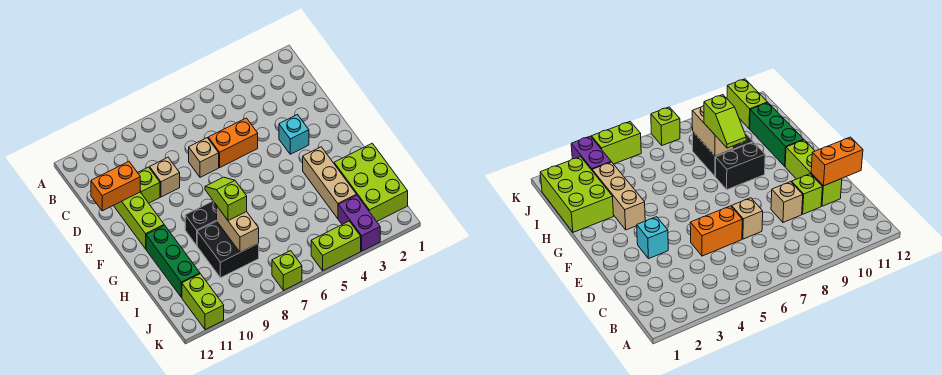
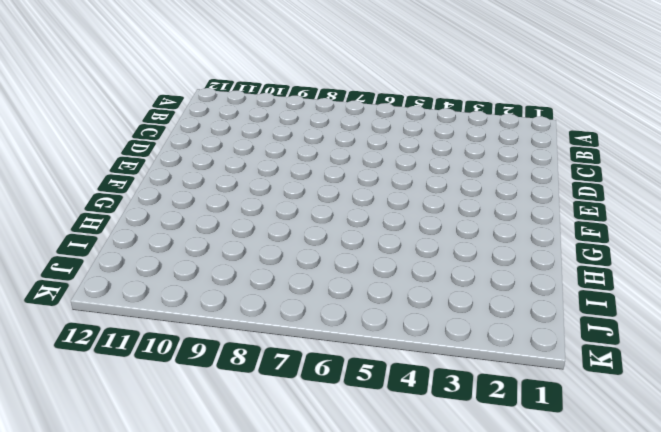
none -> orange brick D5:D6 level 1
none -> tan brick D7 level 1
none -> tan brick D9 level 1

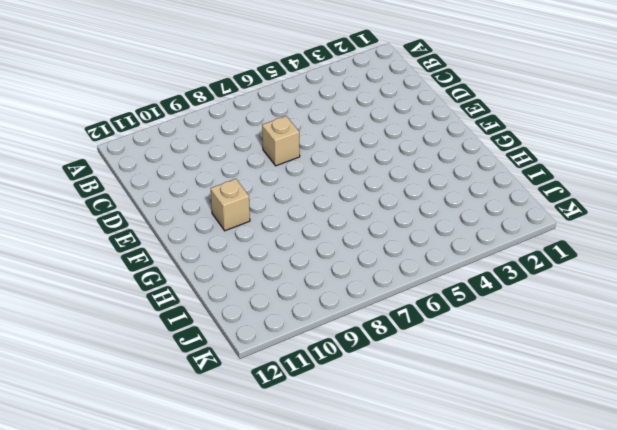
tan brick F10 level 1 -> tan brick D9 level 1
none -> orange brick D5:D6 level 1
none -> lime brick D10 level 1
none -> lime brick D11:F11 level 1

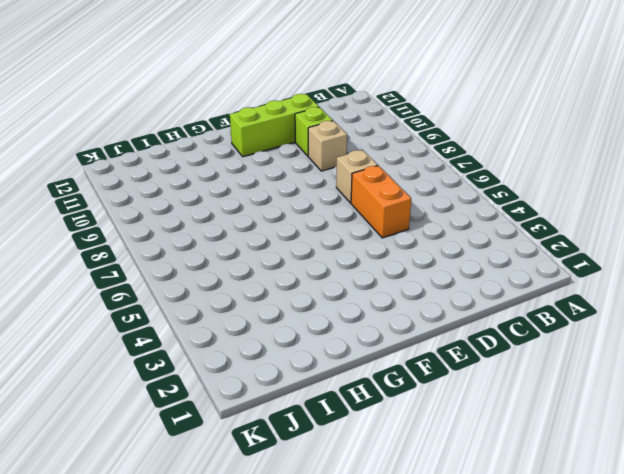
none -> cyan brick E3 level 1
none -> tan brick G3:I3 level 1
none -> black brick G8:G9 level 1

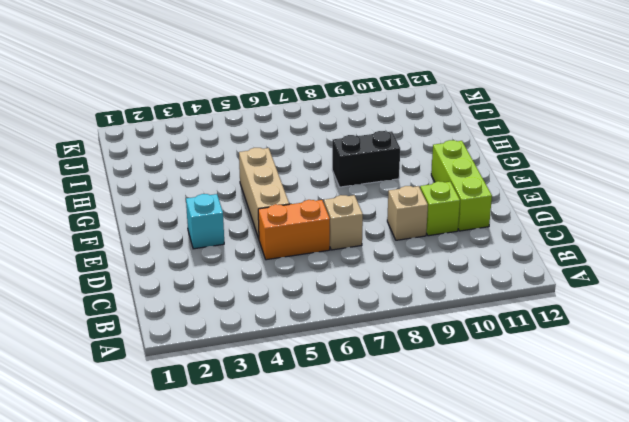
tan brick E5:G5 level 1 -> tan brick G3:I3 level 1
none -> green brick G11:I11 level 1
none -> lime brick H1:J2 level 1
none -> black brick H8:I9 level 1

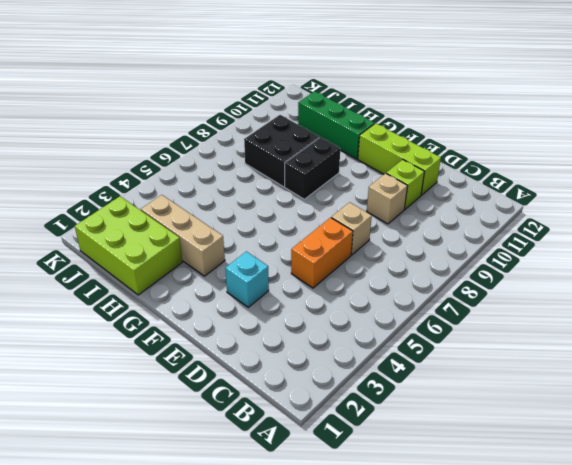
none -> purple brick J3:K3 level 1
none -> lime brick J11:K11 level 1
none -> lime brick K4:K5 level 1

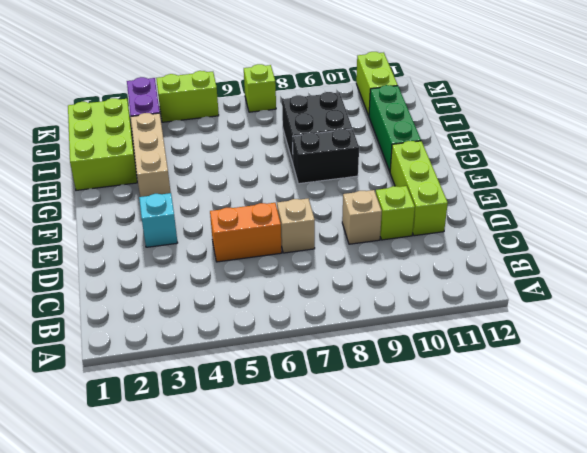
none -> orange brick D11:D12 level 2
none -> tan brick H8:I8 level 2
none -> lime slope G8:H8 level 3 top H

